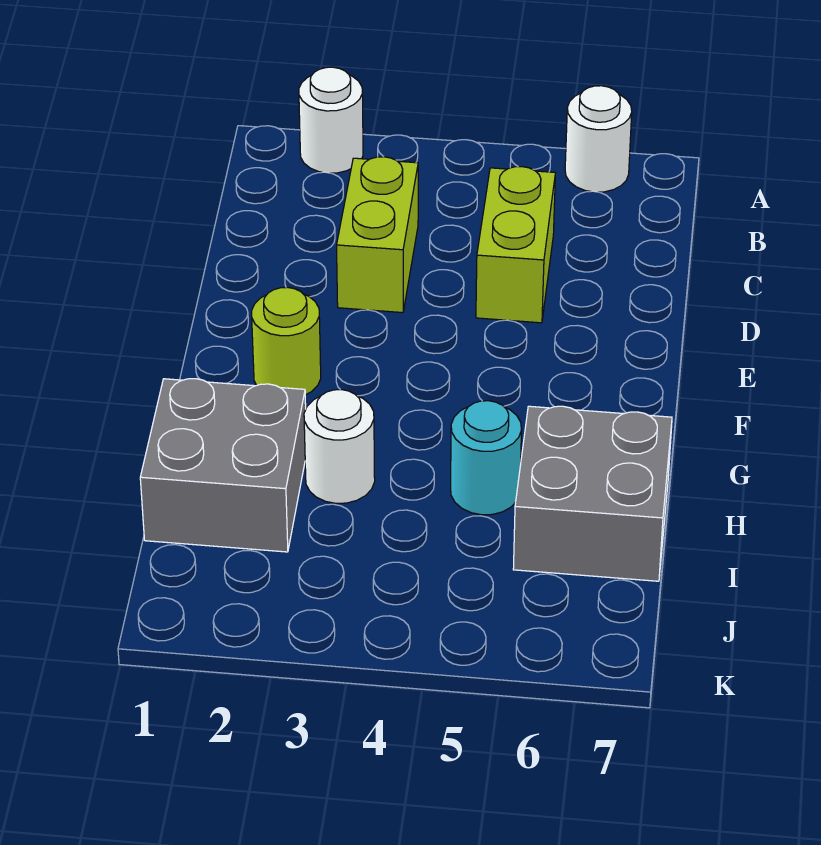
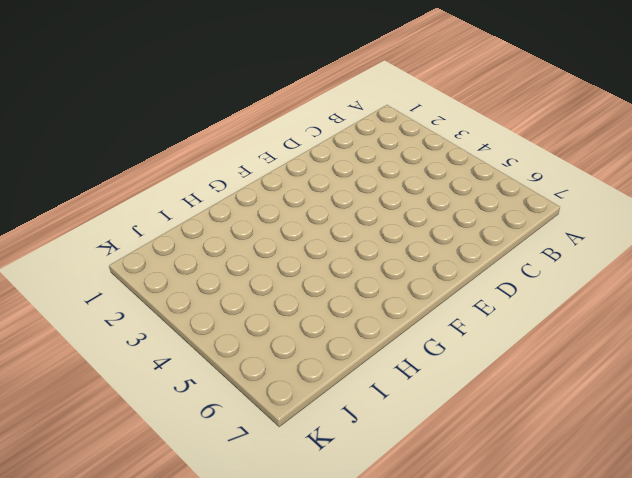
none -> white round brick A2 level 1
none -> white round brick A6 level 1

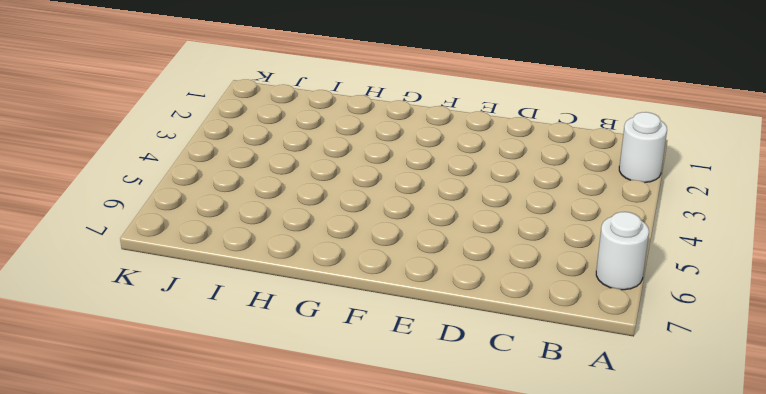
none -> lime brick C3:D3 level 1
none -> lime brick C5:D5 level 1

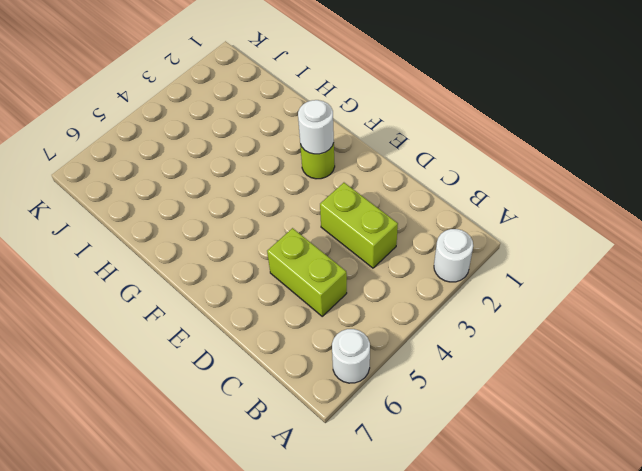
white round brick F2 level 2 -> white round brick H3 level 1
none -> grey brick H1:I2 level 1
none -> cyan round brick H5 level 1

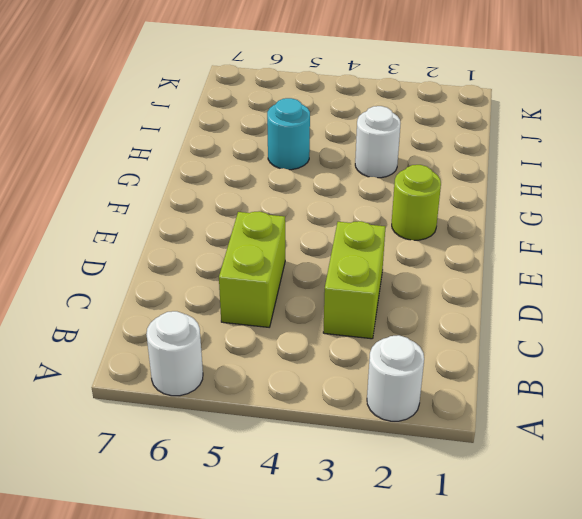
none -> grey brick H1:I2 level 1
none -> grey brick H6:I7 level 1

